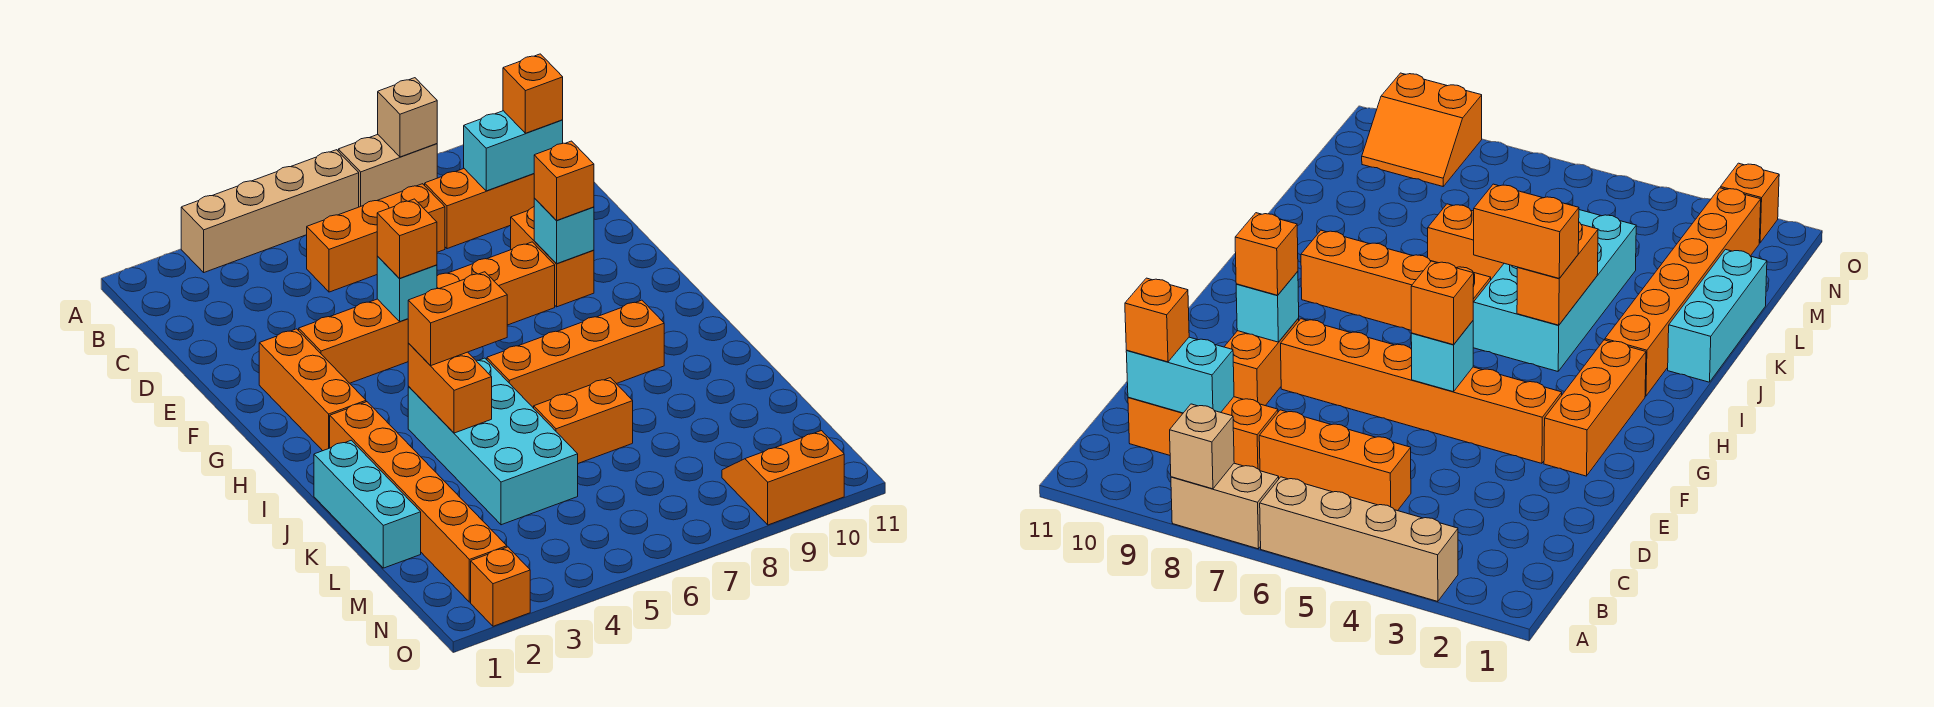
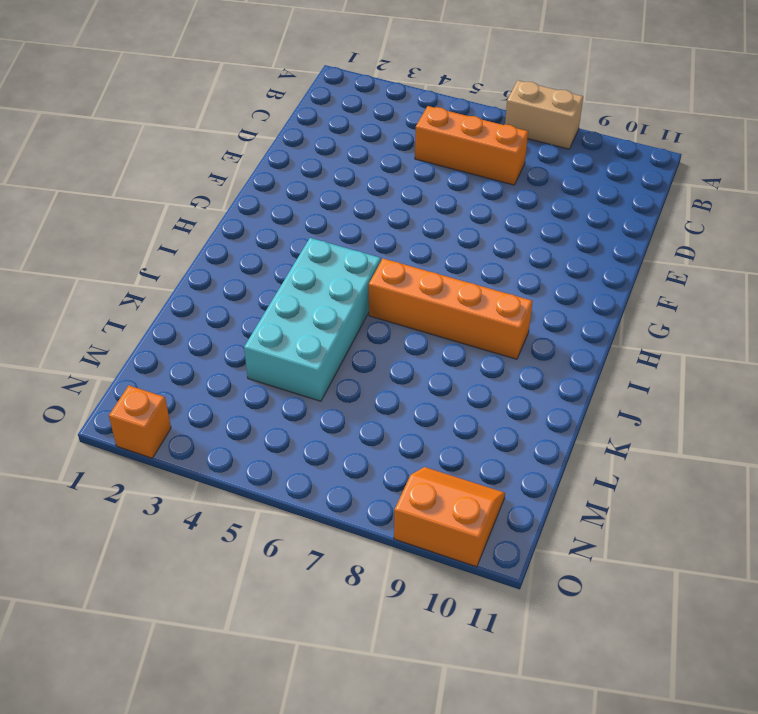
none -> tan brick A3:A6 level 1
none -> orange brick C8:C10 level 1
none -> orange brick E9:F9 level 1

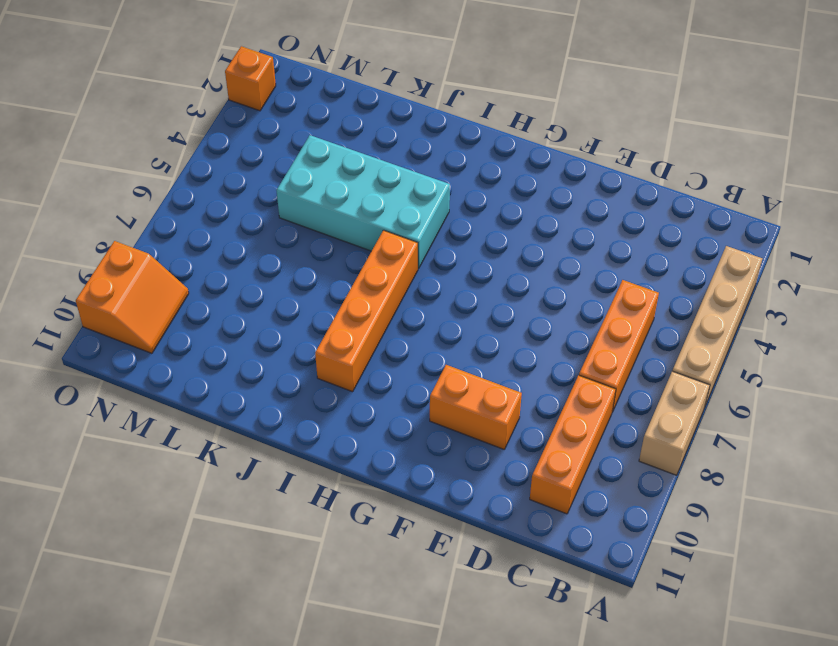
none -> orange brick F2:H2 level 1
none -> orange brick F3:F8 level 1
none -> orange brick I2:N2 level 1

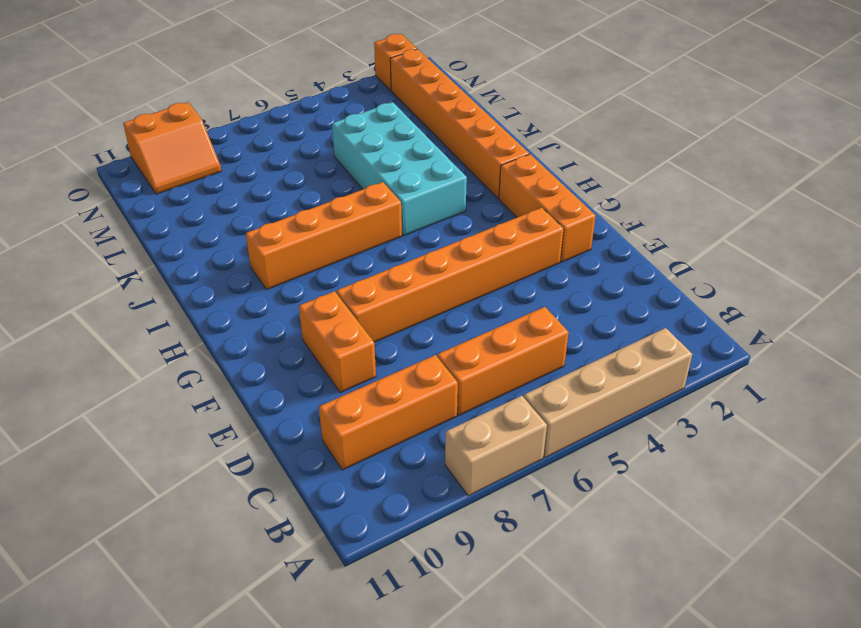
none -> cyan brick J1:L1 level 1
none -> orange brick K6:K7 level 1
none -> tan brick A8 level 2

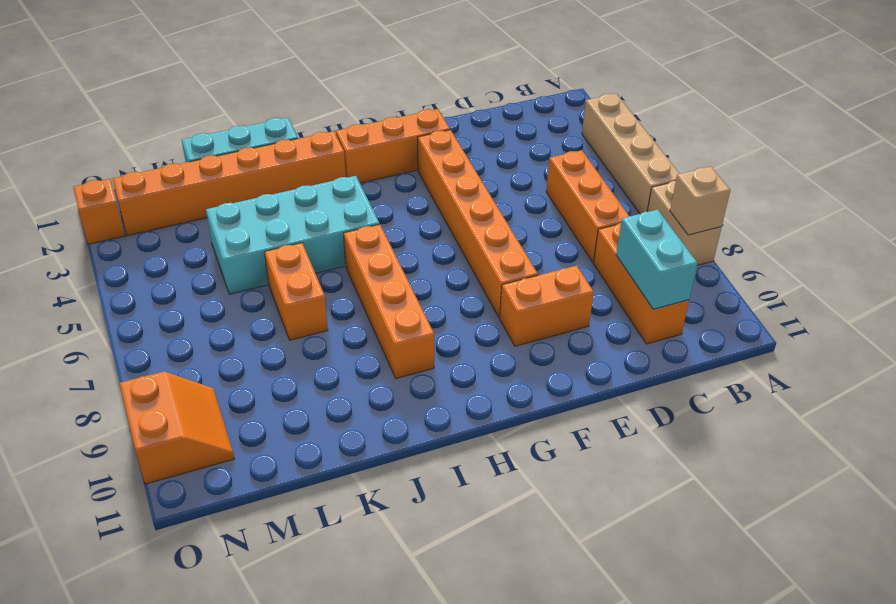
none -> cyan brick F5 level 2
none -> cyan brick F9 level 2
none -> orange brick I4:J4 level 2

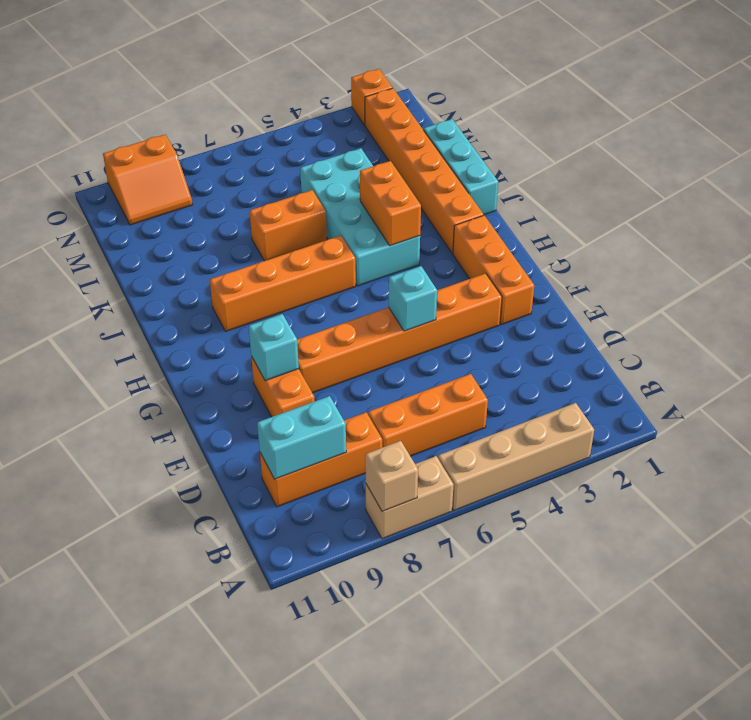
none -> orange brick C10 level 3
none -> orange brick F5 level 3
none -> orange brick F9 level 3

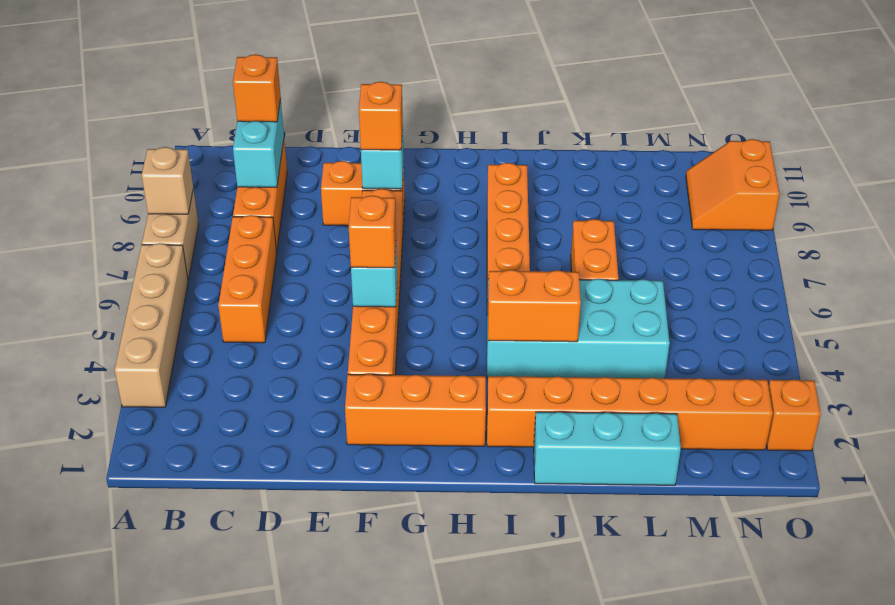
none -> orange brick I4:I5 level 3

